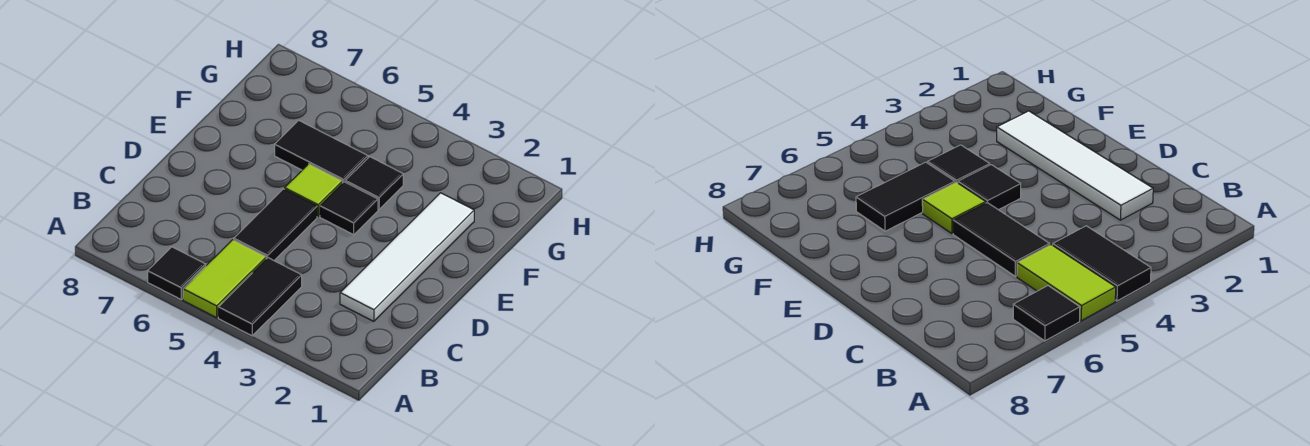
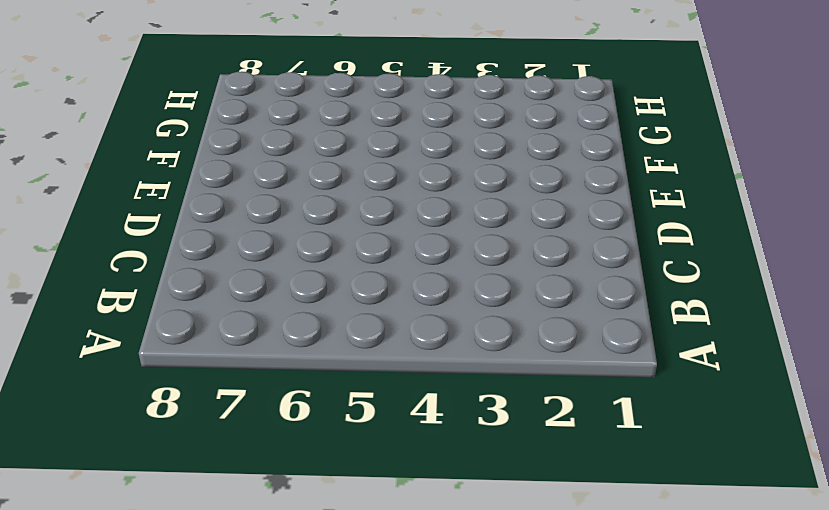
none -> black tile A4:B4 level 1
none -> lime tile A5:B5 level 1

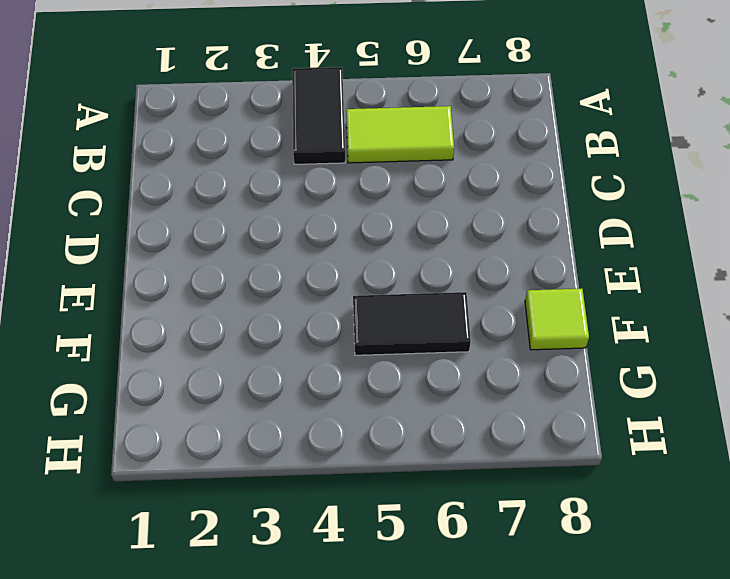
lime tile B5:B6 level 1 -> lime tile A5:B5 level 1
lime tile F8 level 1 -> lime tile E5 level 1
none -> black tile A6 level 1
none -> white tile C2:F2 level 1

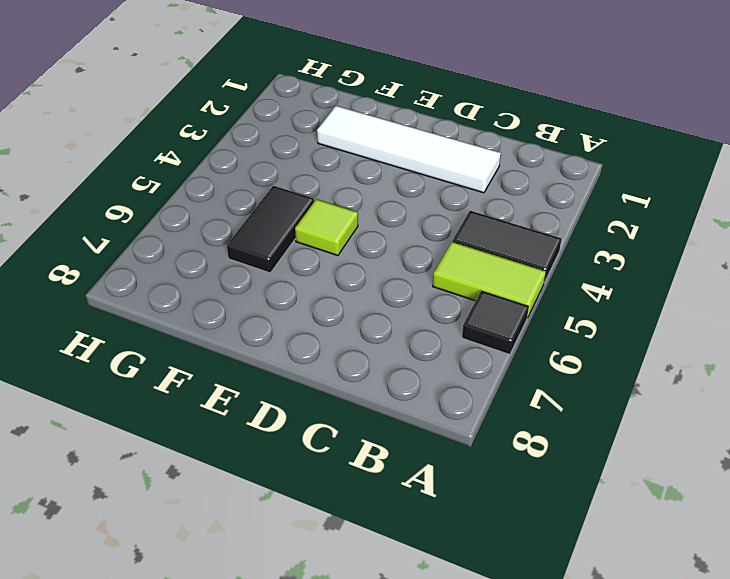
none -> black tile C5:D5 level 1
none -> black tile E4 level 1

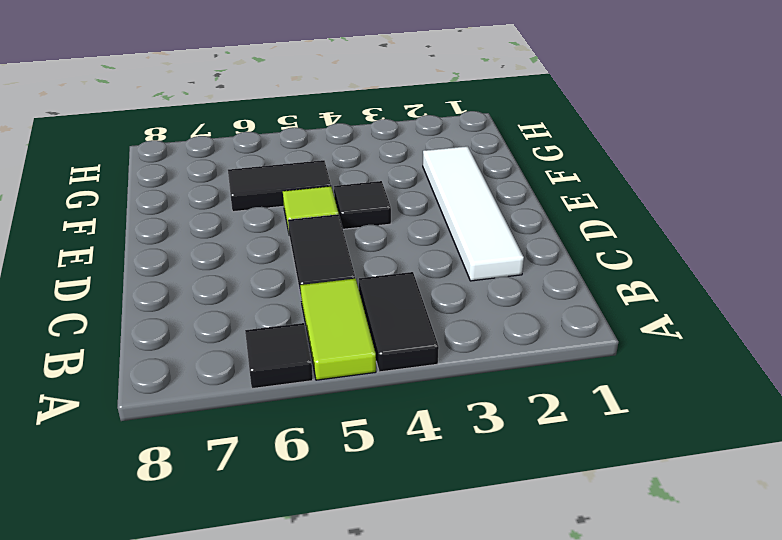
none -> black tile F4 level 1

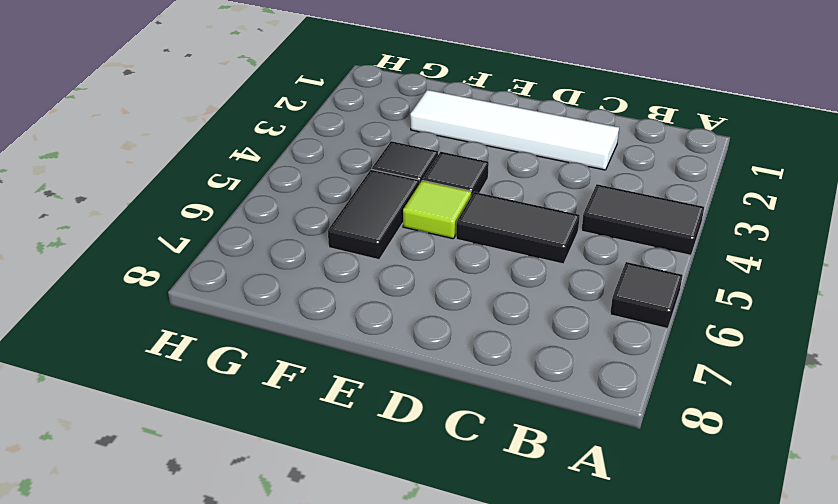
none -> lime tile A5:B5 level 1

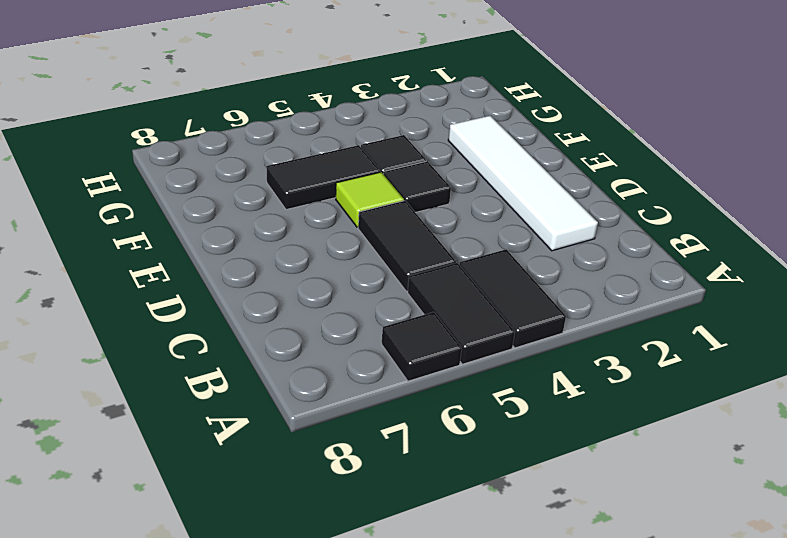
black tile A5:B5 level 1 -> lime tile A5:B5 level 1

